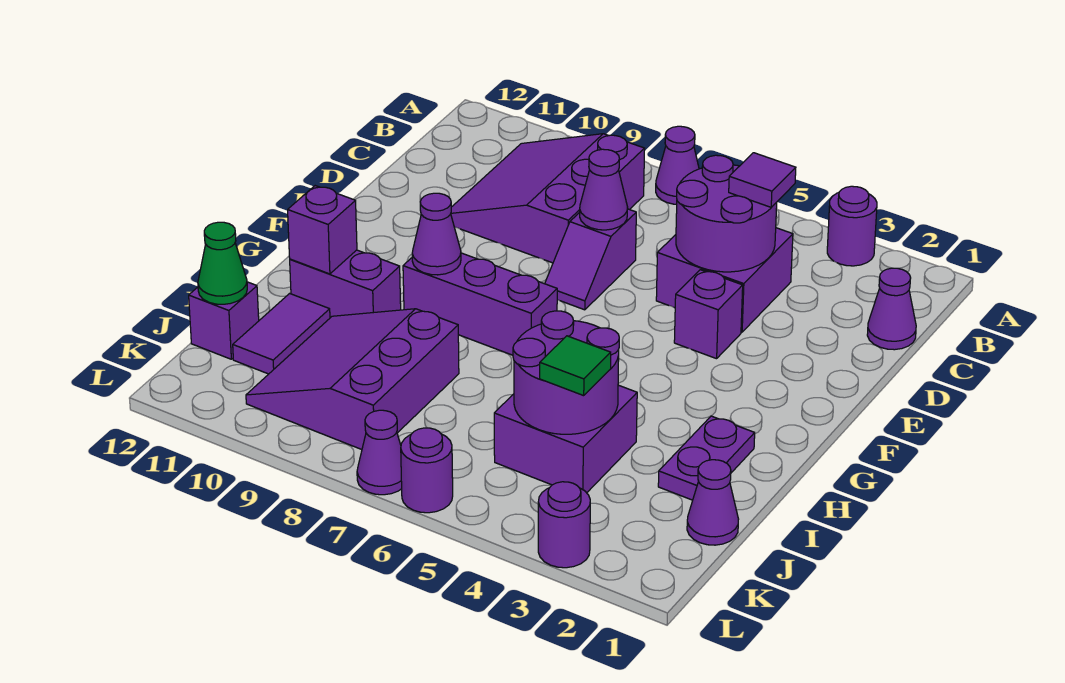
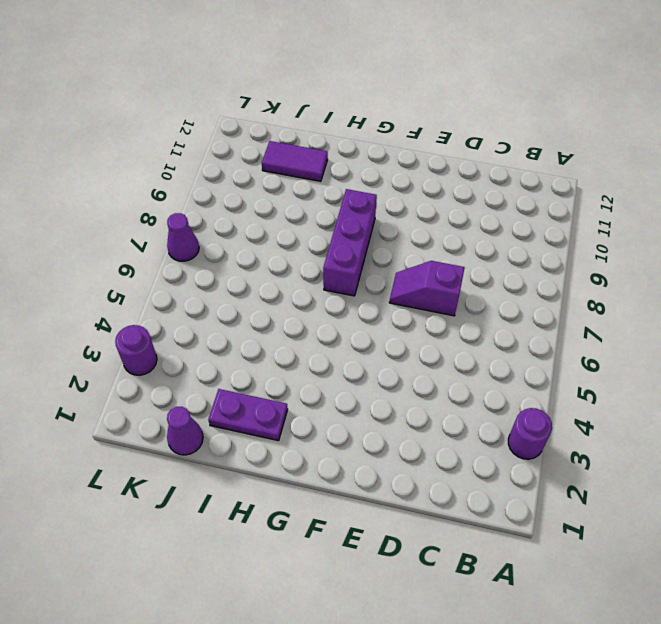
none -> purple cone A7 level 1
none -> purple slope B8:D10 level 1 top 8
none -> purple cone C1 level 1

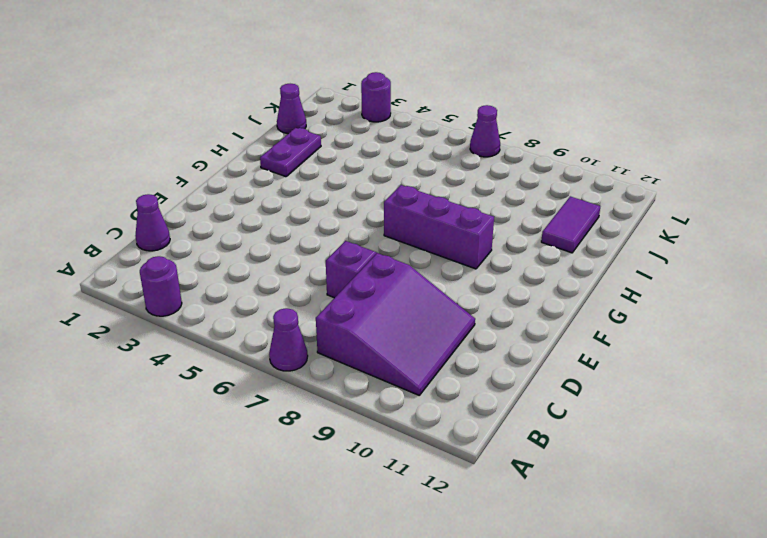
none -> purple brick C4:D5 level 1
none -> purple brick E4 level 1
none -> purple brick H10:H11 level 1

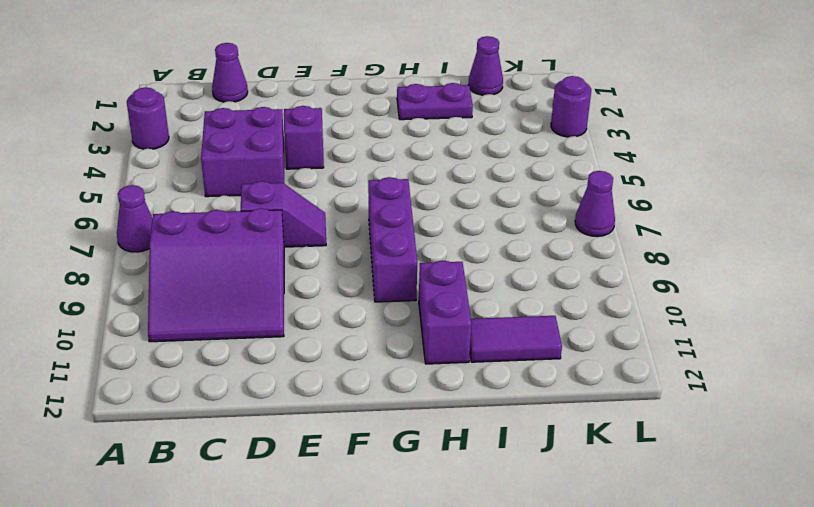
none -> purple brick I4:J5 level 1
none -> purple slope I8:K10 level 1 top 8
none -> purple brick J12 level 1

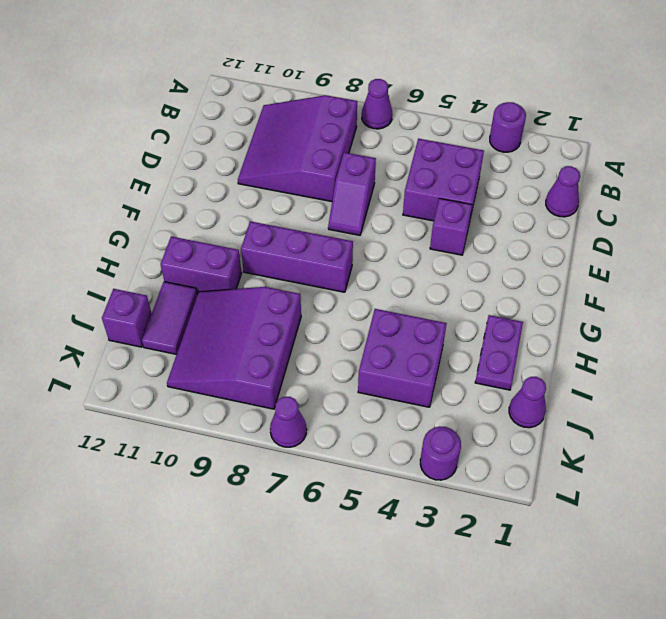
none -> purple round brick L6 level 1
none -> purple round brick C4:D5 level 2
none -> purple cone D7 level 2

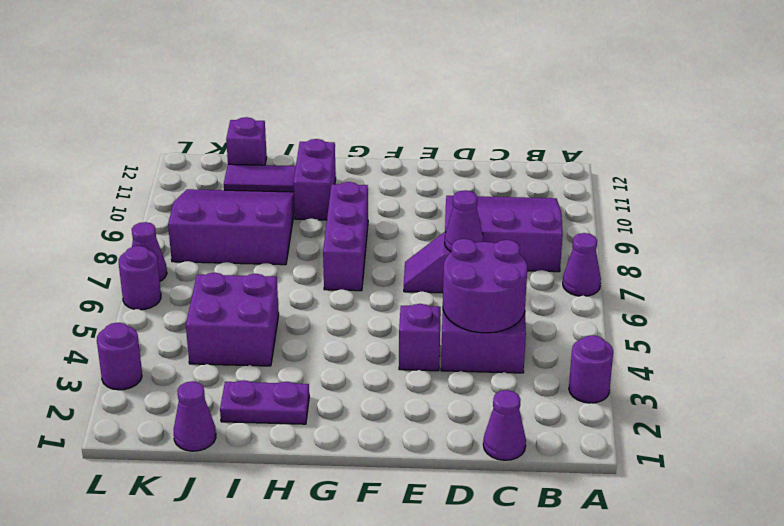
none -> purple cone G9 level 2
none -> purple brick H11 level 2
none -> purple round brick I4:J5 level 2

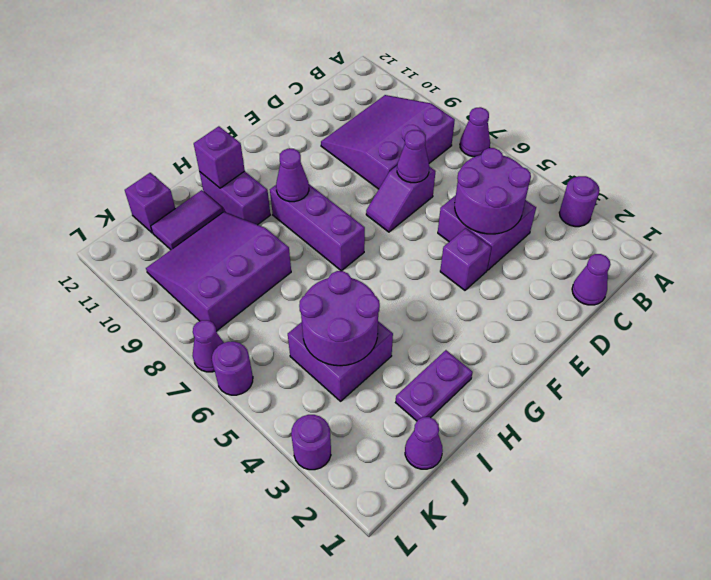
none -> green cone J12 level 2
none -> purple tile C4 level 3
none -> green tile J4 level 3

